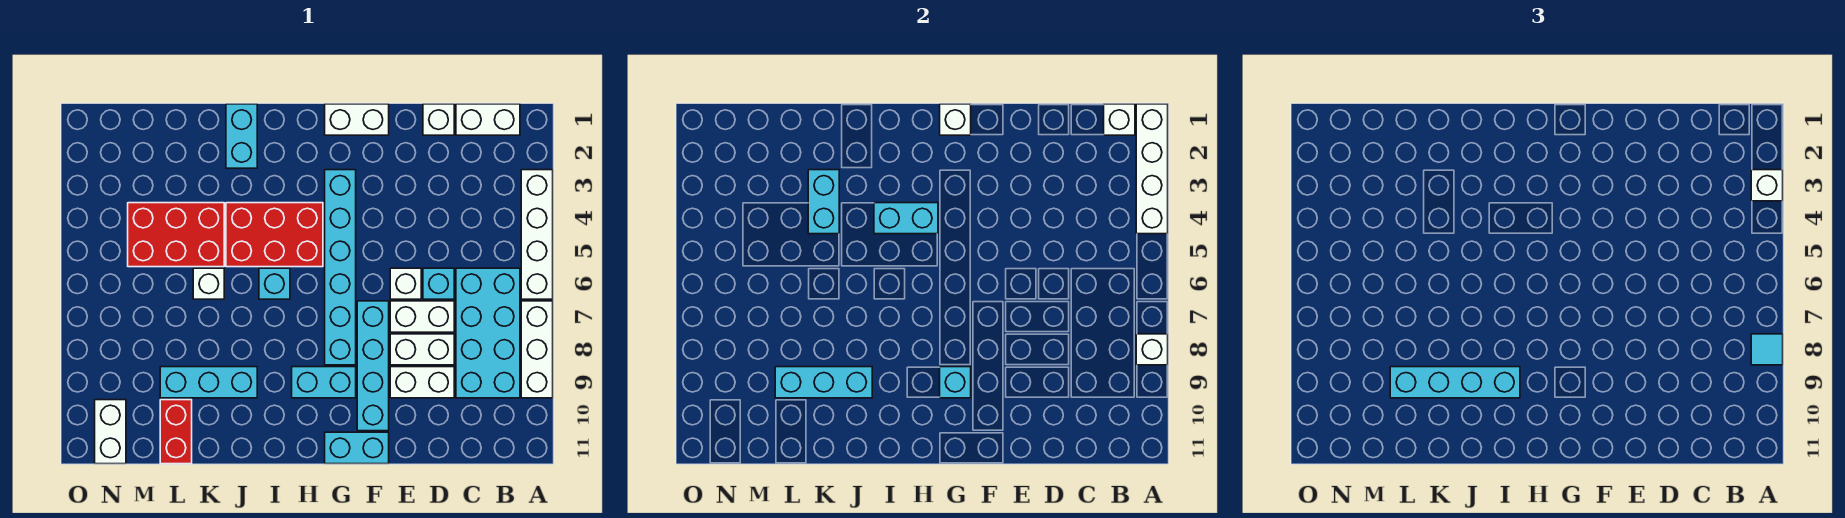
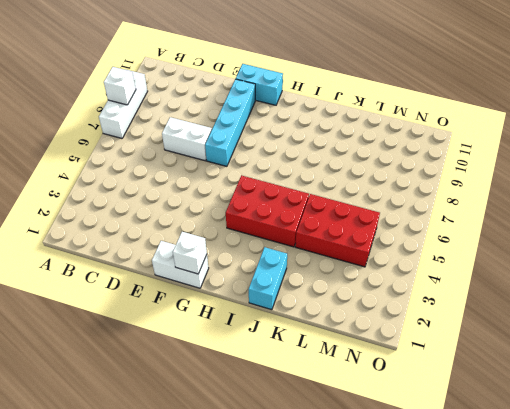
none -> white brick A3:A6 level 1
none -> white brick B1:C1 level 1
none -> cyan brick B6:C9 level 1
none -> white brick D1 level 1

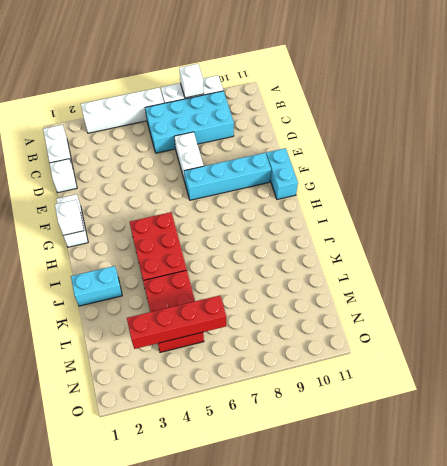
red brick M3:M6 level 2 -> none
none -> cyan brick D6 level 1
none -> white brick D8:E8 level 1
none -> white brick D9:E9 level 1
none -> white brick E6 level 1

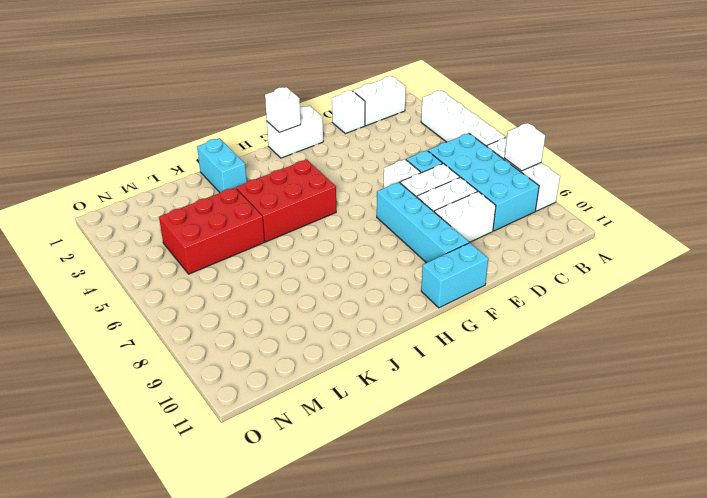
none -> cyan brick G3:G8 level 1
none -> cyan brick G9:H9 level 1
none -> cyan brick I6 level 1
none -> cyan brick J9:L9 level 1

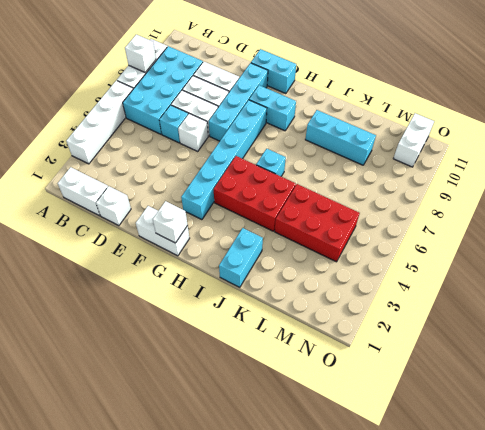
none -> white brick K6 level 1
none -> red brick L10:L11 level 1
none -> white brick A1:A4 level 2
none -> white brick B1 level 2

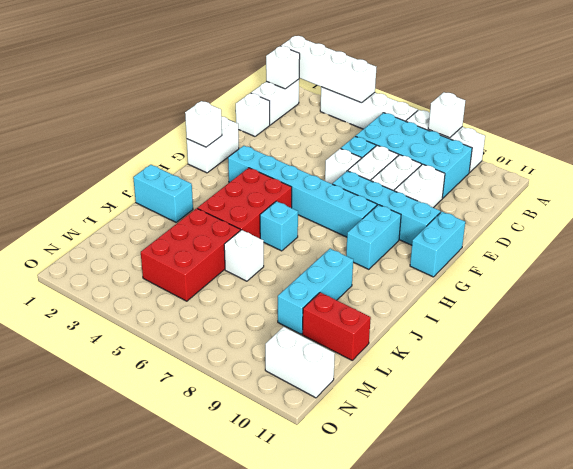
none -> cyan brick G9 level 2
none -> cyan brick H4:I4 level 2
none -> cyan brick J9:L9 level 2
none -> cyan brick K3:K4 level 2

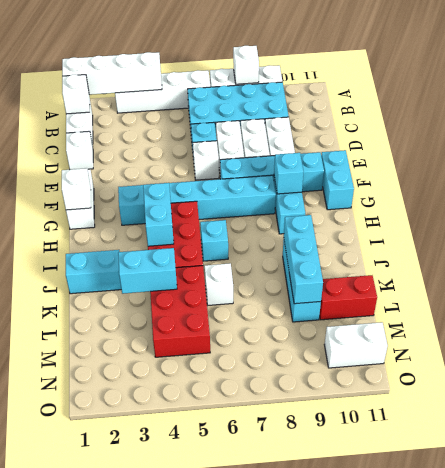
none -> white brick A3 level 3
none -> cyan tile A8 level 3
none -> cyan brick I9:L9 level 3

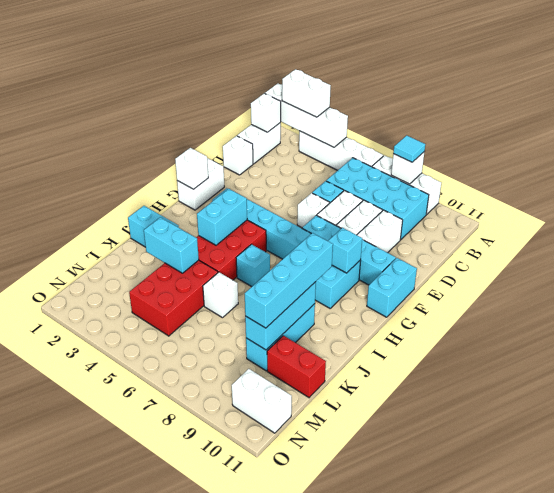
white brick A2:A3 level 3 -> white brick A3 level 3

